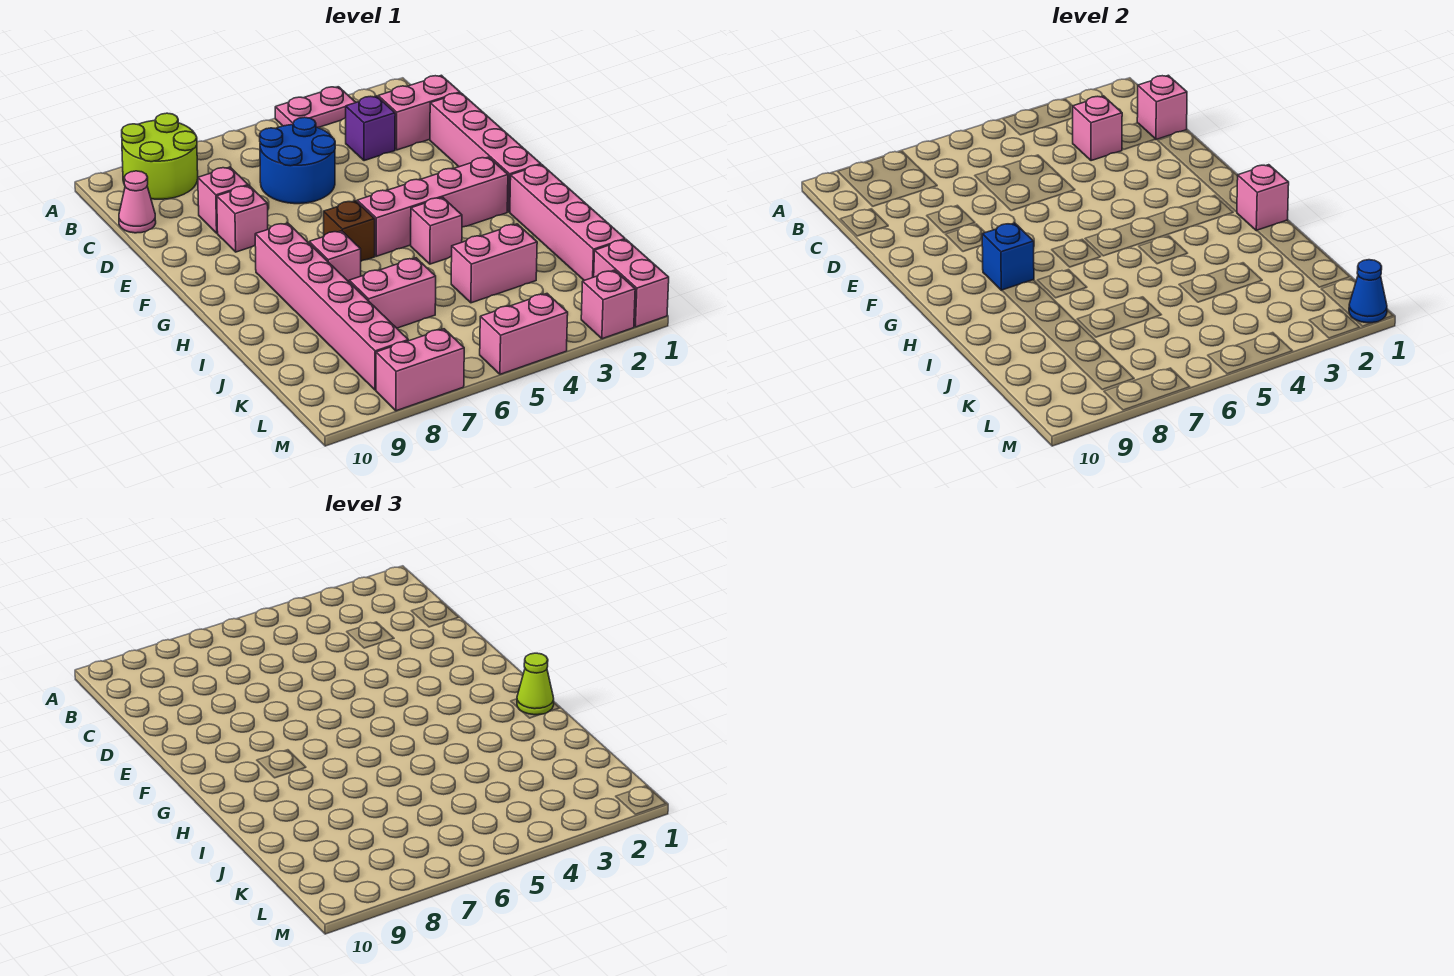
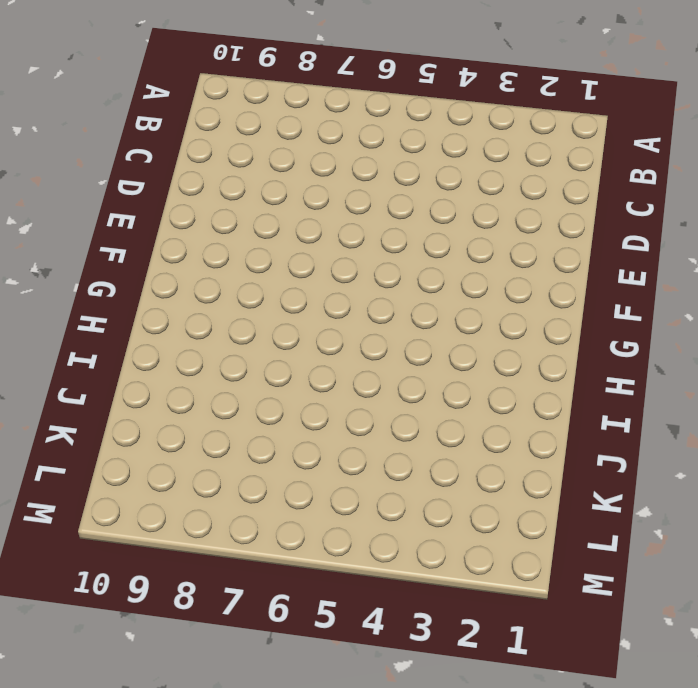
none -> pink plate A3:A4 level 1
none -> lime round brick A8:B9 level 1
none -> pink brick C1:C2 level 1

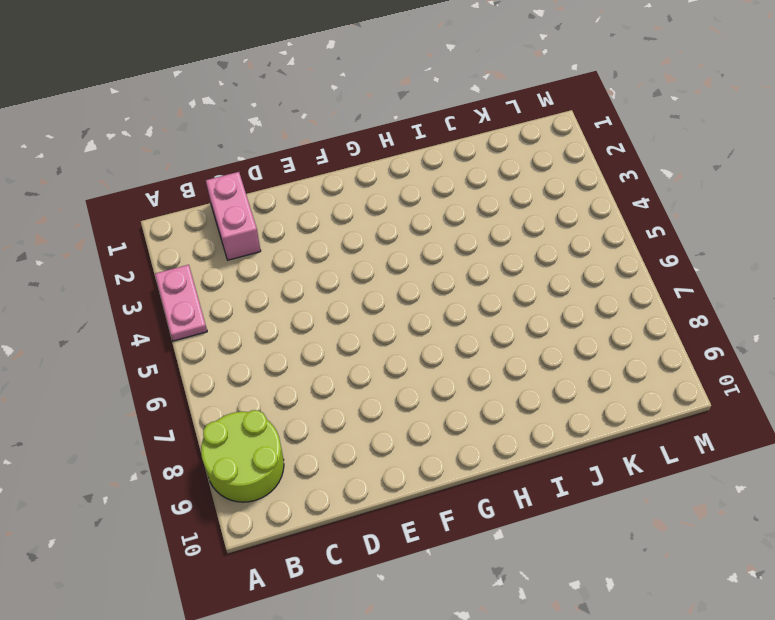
none -> purple brick C3 level 1
none -> blue round brick C5:D6 level 1
none -> pink cone C10 level 1

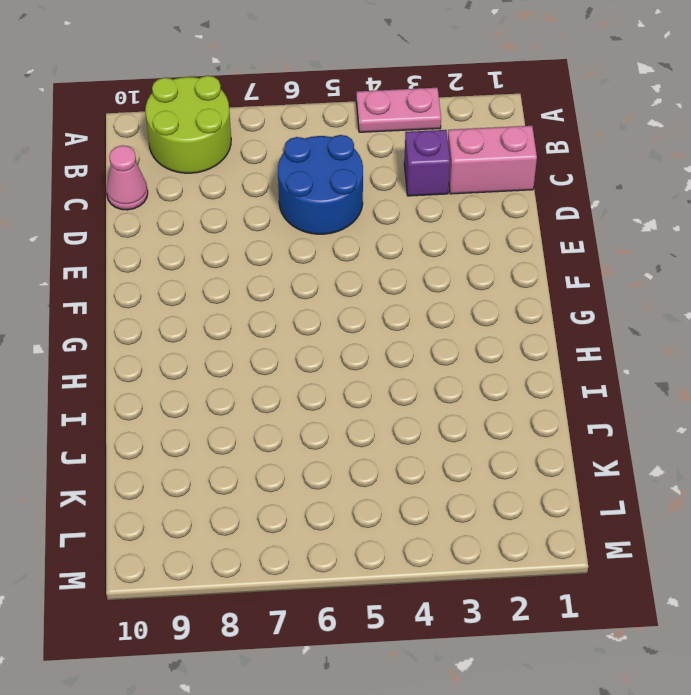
none -> pink brick D1:G1 level 1
none -> pink brick D8 level 1
none -> pink brick E8 level 1

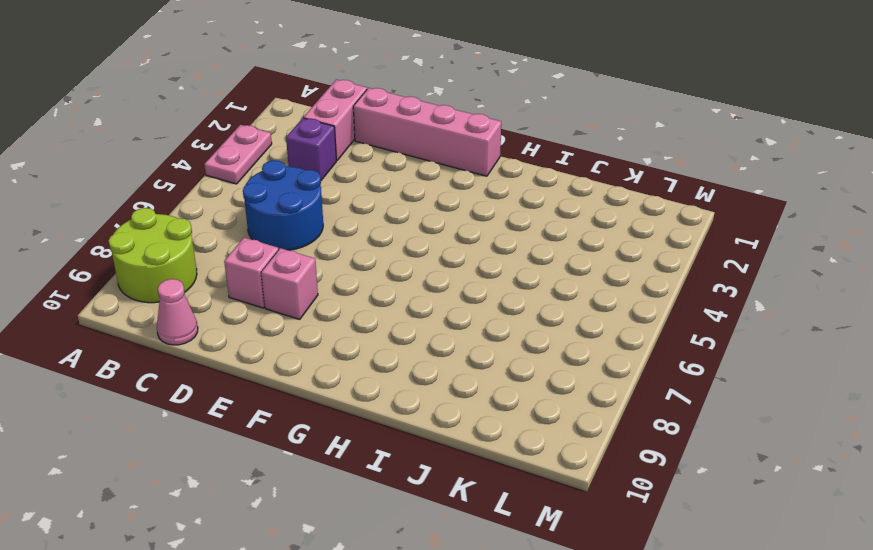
none -> pink brick G2:G5 level 1
none -> brown brick G6 level 1
none -> pink brick G8:L8 level 1

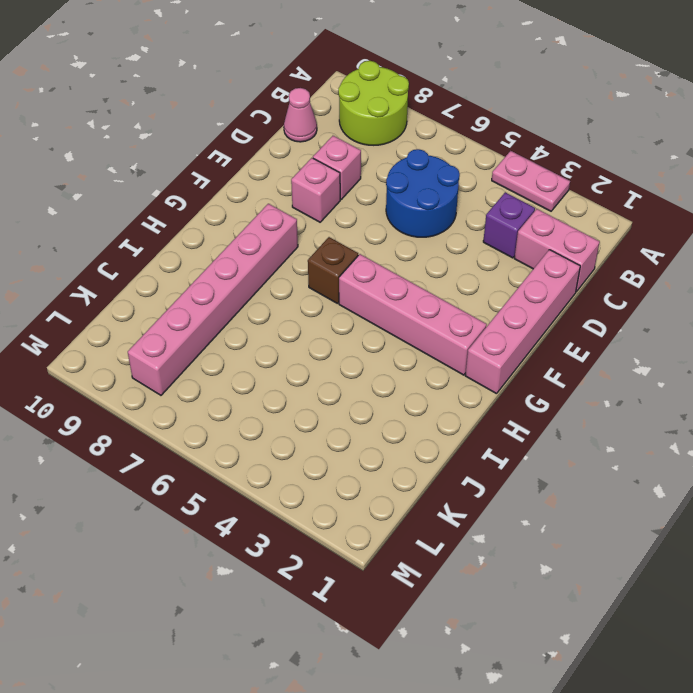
none -> pink brick H1:K1 level 1
none -> pink brick H4 level 1
none -> pink brick H7 level 1

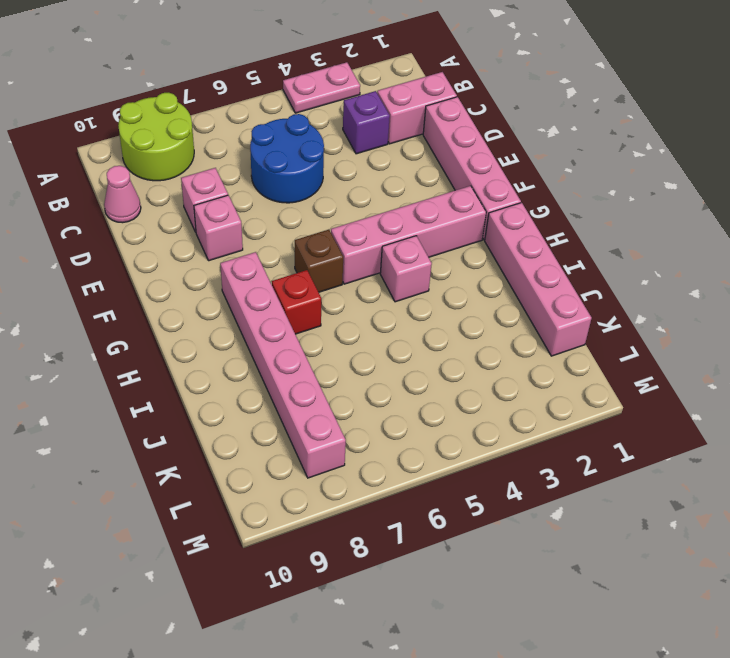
red brick H7 level 1 -> pink brick H7 level 1
none -> pink brick J3:J4 level 1
none -> pink brick J6:J7 level 1
none -> pink brick L1:M1 level 1

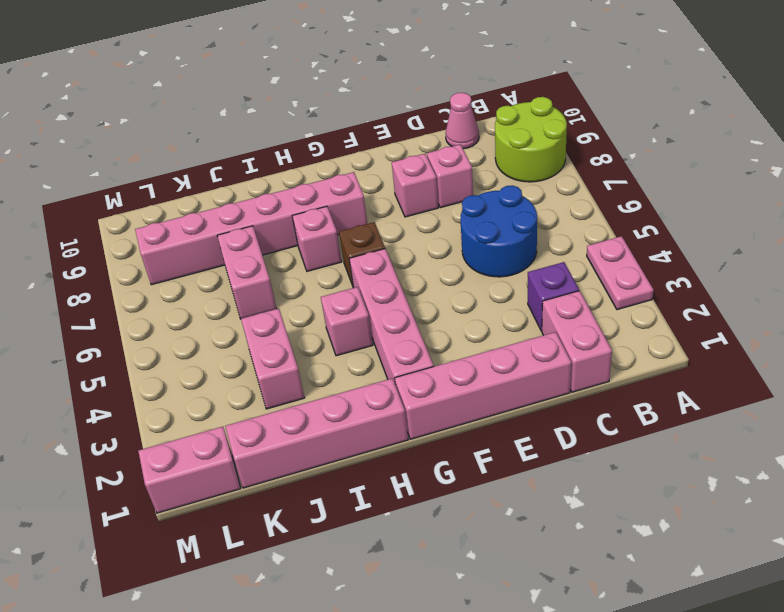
none -> pink brick M2 level 1
none -> pink brick M4:M5 level 1
none -> pink brick M7:M8 level 1

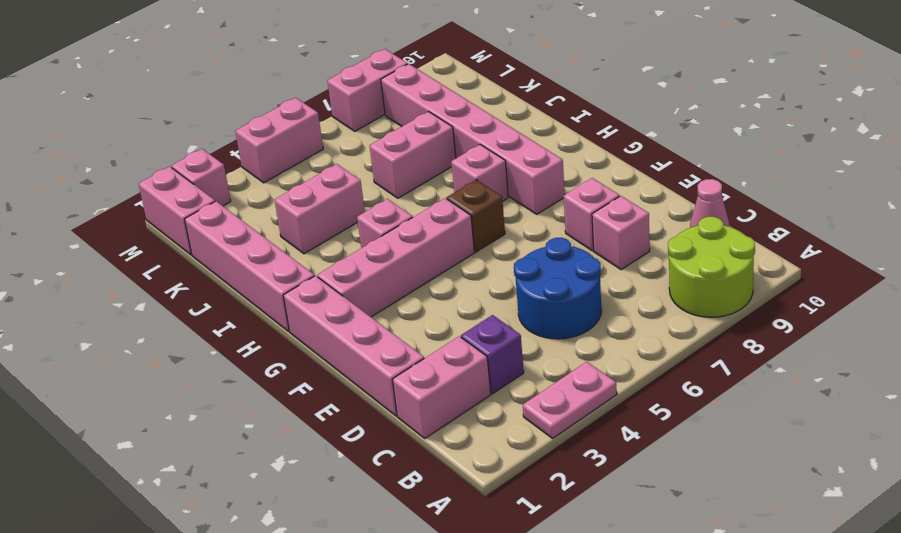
none -> pink brick C1 level 2
none -> pink brick C3 level 2
none -> blue brick G8 level 2

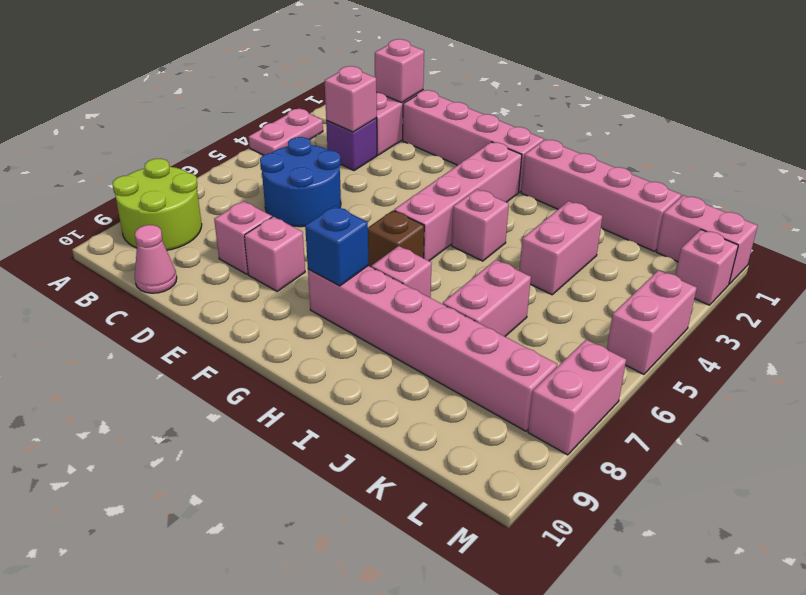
none -> pink brick H1 level 2
none -> blue cone M1 level 2
none -> lime cone H1 level 3

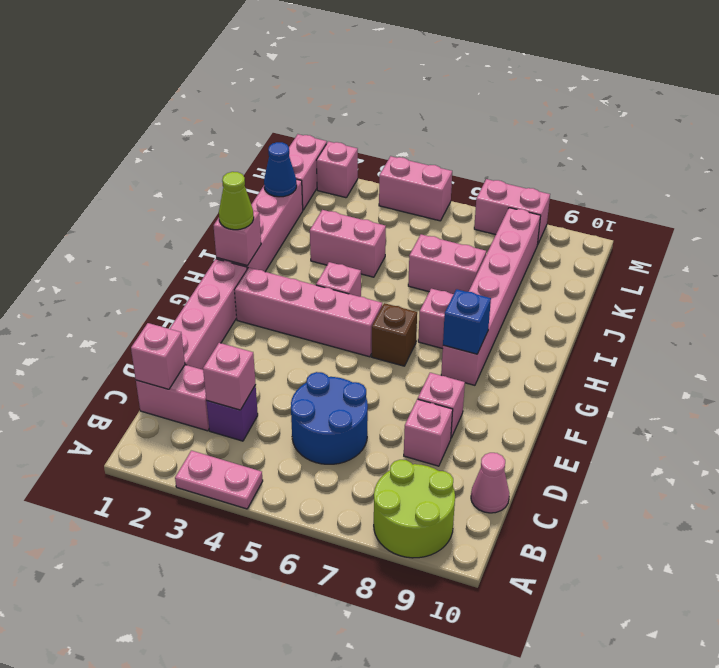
blue cone K1 level 2 -> blue cone M1 level 2

